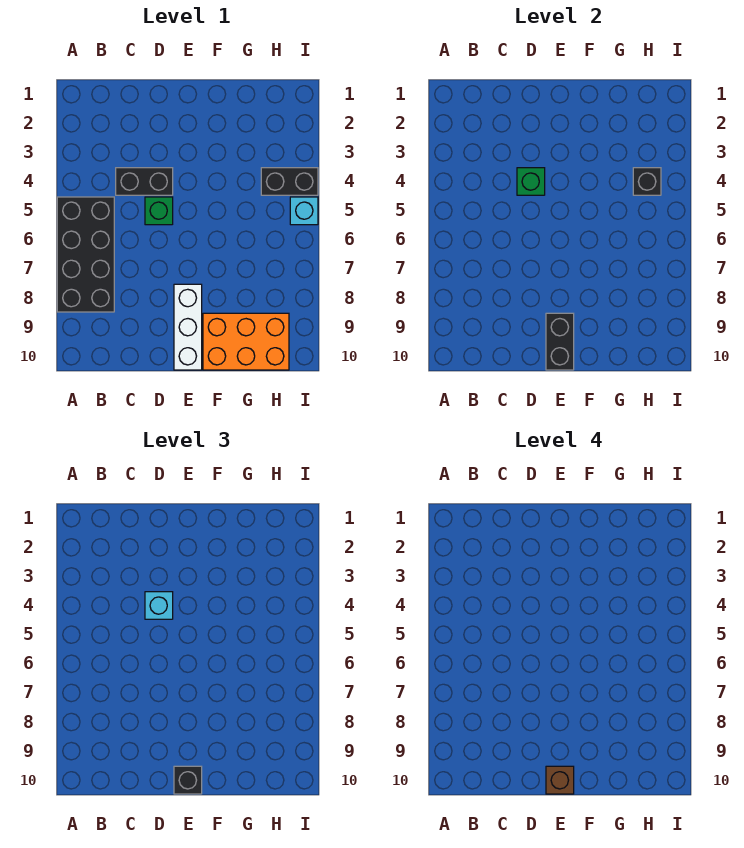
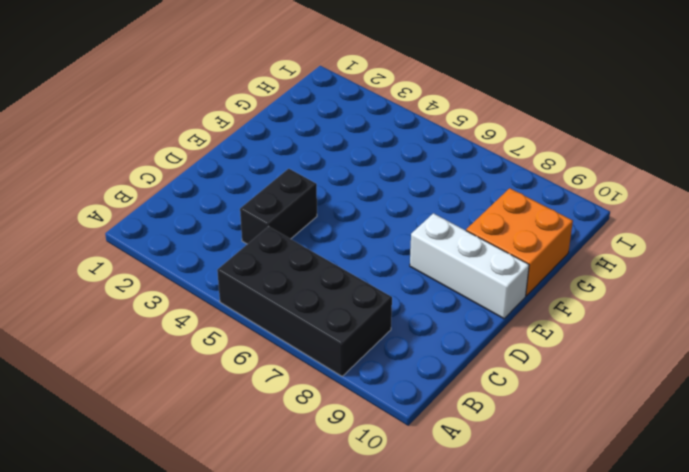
orange brick F9:G10 level 1 -> orange brick F9:H10 level 1
none -> green brick D5 level 1
none -> black brick H4:I4 level 1
none -> cyan brick I5 level 1

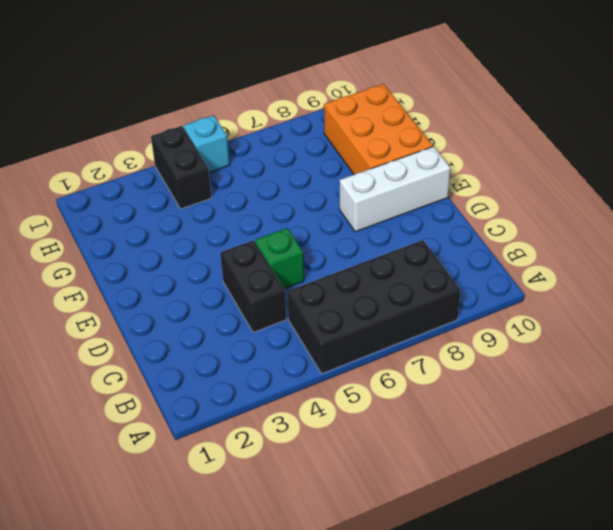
none -> green brick D4 level 2
none -> black brick E9:E10 level 2
none -> black brick H4 level 2

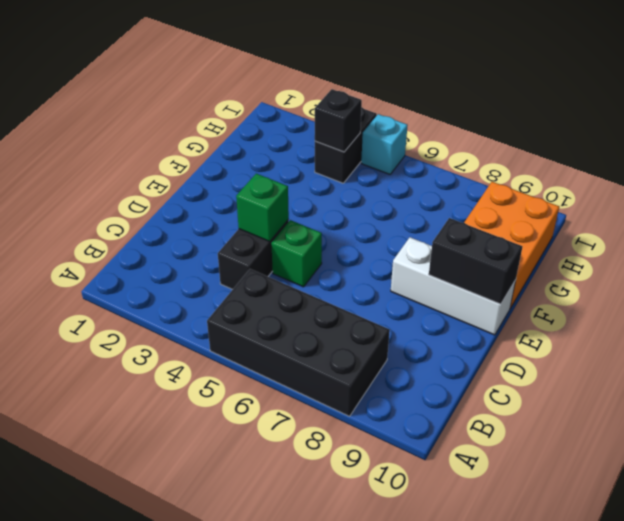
none -> cyan brick D4 level 3
none -> black brick E10 level 3
none -> brown brick E10 level 4

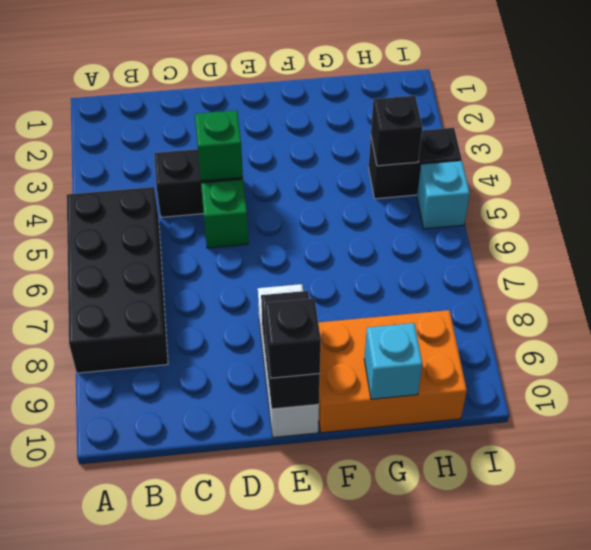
cyan brick G10 level 2 -> cyan brick D4 level 3
none -> brown brick E10 level 4

